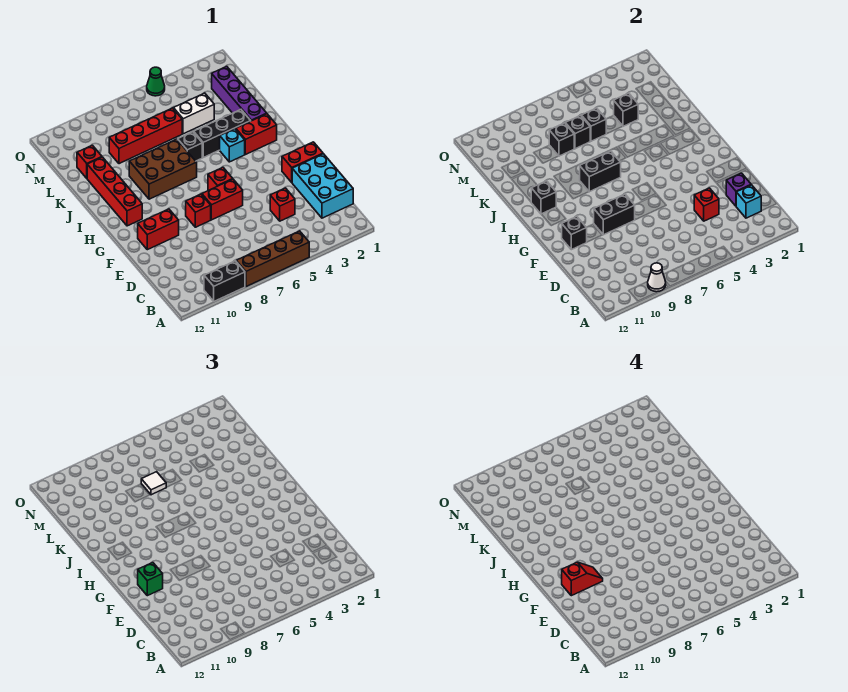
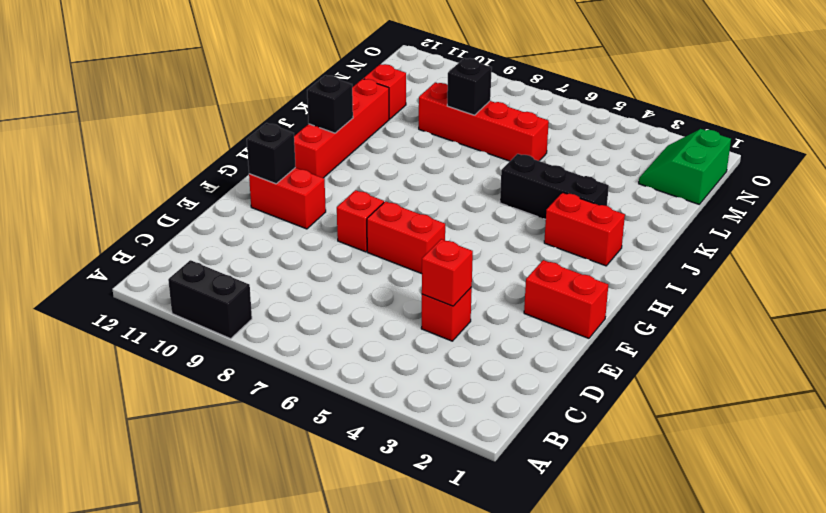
green slope M1:N2 level 1 top 1 -> purple brick J2:M2 level 1
none -> brown brick A5:A8 level 1
none -> cyan brick C1:E2 level 1
none -> red brick G6 level 1
none -> cyan brick I4 level 1

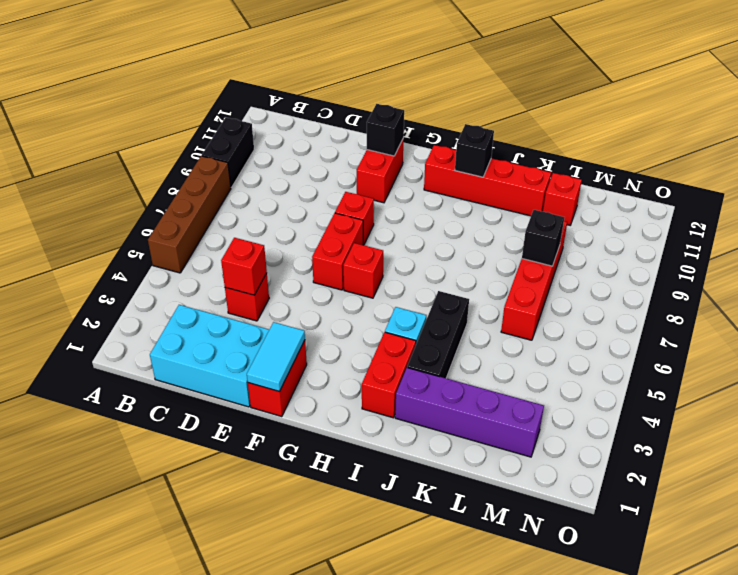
cyan tile F1:F2 level 2 -> none
none -> brown brick I7:J9 level 1
none -> black brick J6 level 1
none -> white brick L4:L5 level 1
none -> green cone O5 level 1

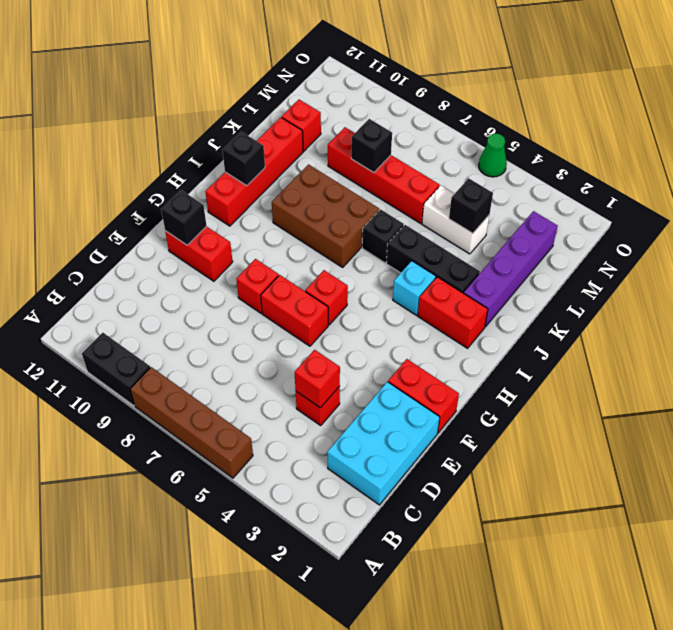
none -> white cone A9 level 2
none -> cyan brick C2 level 2
none -> purple brick D2 level 2
none -> black brick F8:F9 level 2

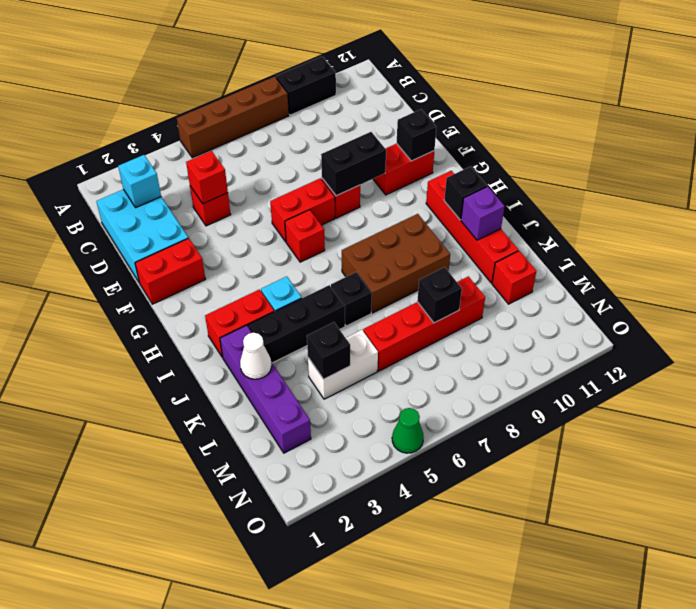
purple brick J11 level 2 -> purple brick D2 level 2
white cone K2 level 2 -> white cone A9 level 2
none -> black brick I7:I8 level 2
none -> black brick L6 level 2
none -> black brick L7 level 2
none -> green brick F11 level 3

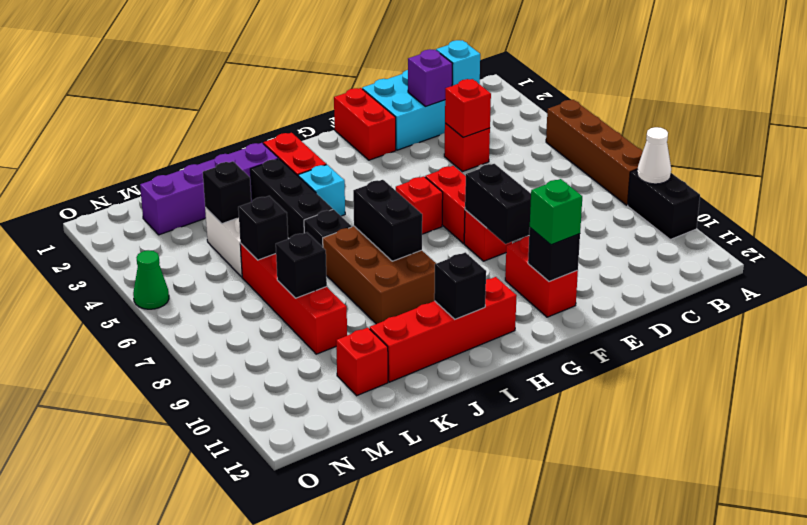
none -> black brick L7 level 2
none -> white tile L7 level 3
none -> red slope F10:F11 level 4 top 11

